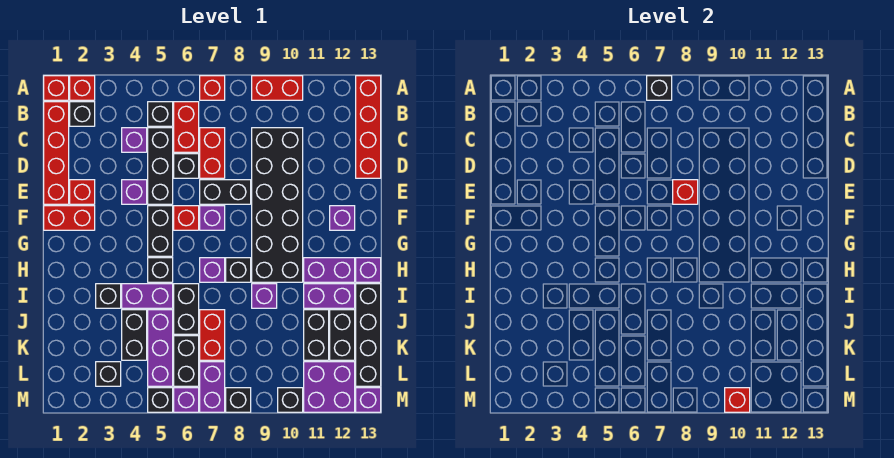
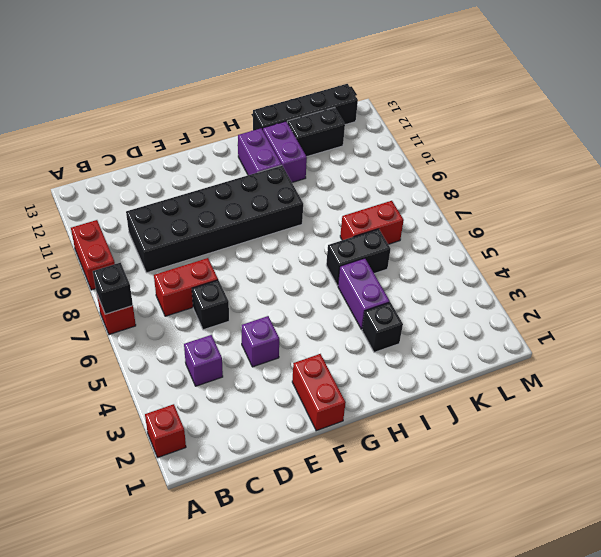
none -> red brick A1 level 1
none -> red brick A13:D13 level 1
none -> red brick B1:E1 level 1
none -> black brick B2 level 1

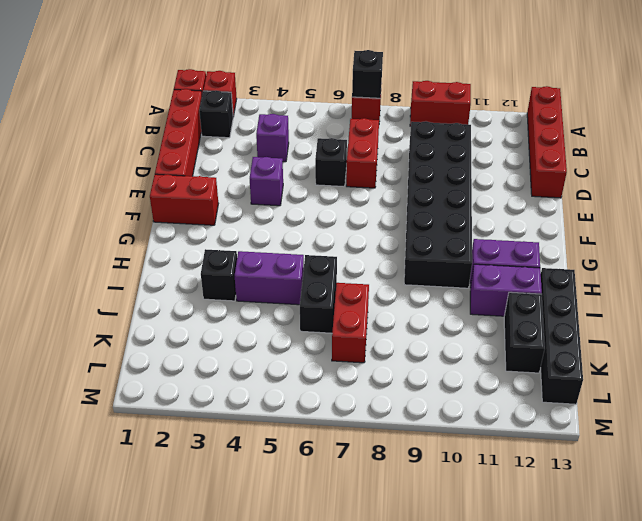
none -> black brick B5 level 1
none -> red brick B6:C6 level 1
none -> black brick C5:E5 level 1
none -> red brick E2 level 1

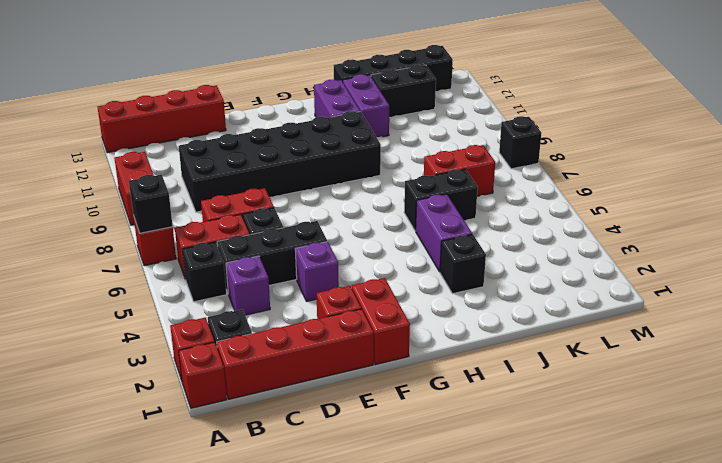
none -> black brick E7:E8 level 1
none -> black brick F5:G5 level 1
none -> red brick F6 level 1
none -> purple brick F7 level 1

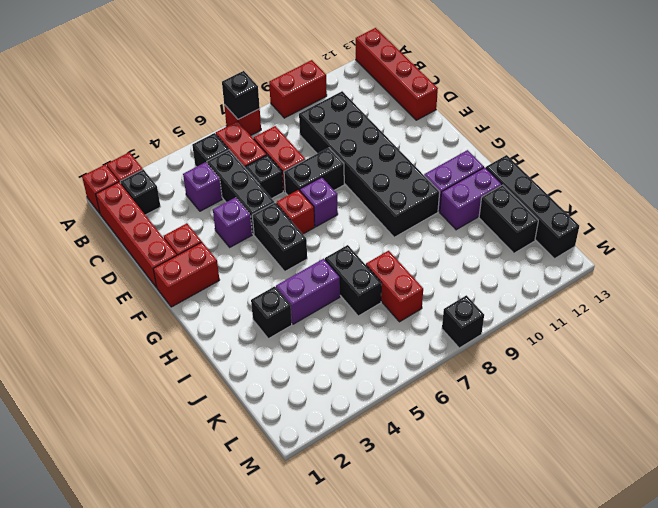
none -> purple brick F12 level 1
none -> black brick H5 level 1
none -> purple brick H7 level 1
none -> black brick H8 level 1

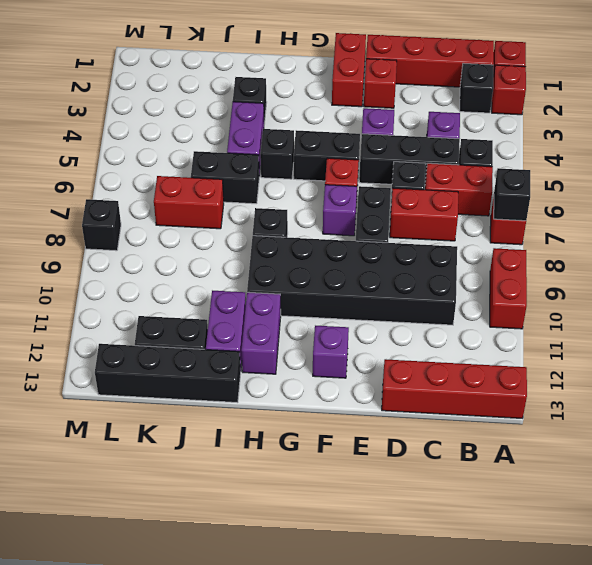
none -> purple brick H7 level 1
none -> purple brick H13 level 1
none -> purple brick I9 level 1
none -> black brick J4:K4 level 1

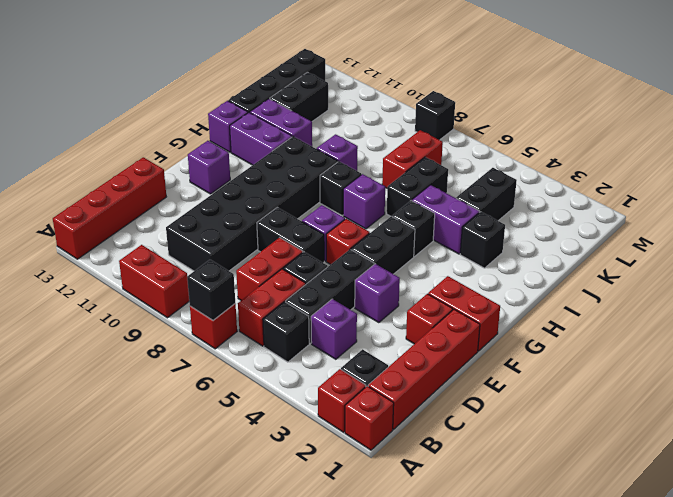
none -> purple brick J5:L5 level 1
none -> black brick J11:K11 level 1
none -> black brick K6:L6 level 1
none -> black brick L3 level 1

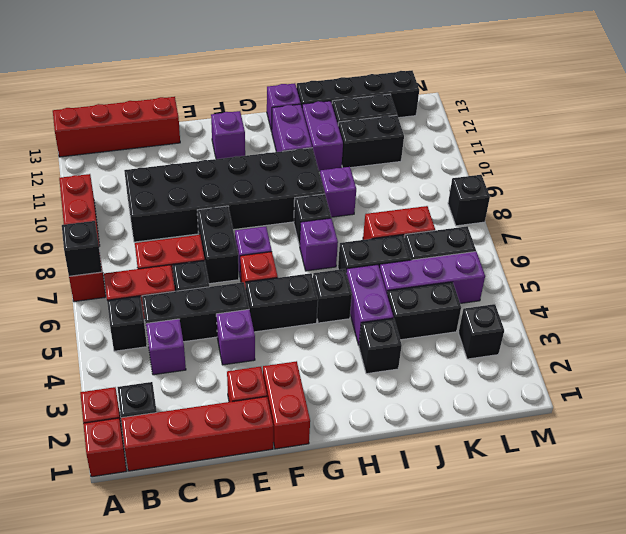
none -> purple brick L7:M7 level 1
none -> purple brick L11:M12 level 1
none -> black brick M5 level 1
none -> purple brick M6 level 1

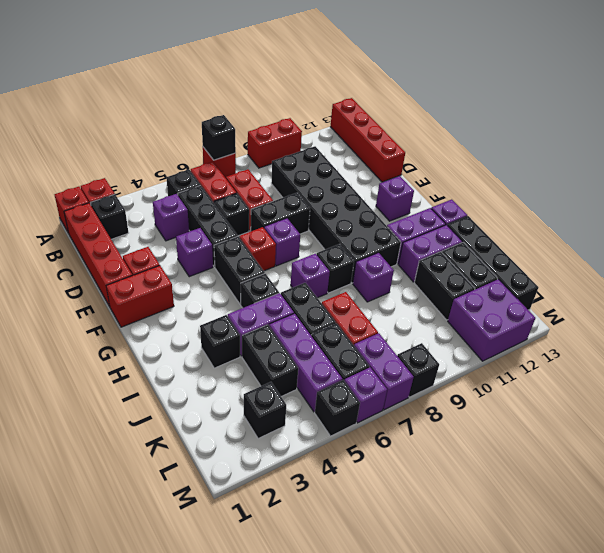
none -> black brick M10 level 1
none -> purple brick M13 level 1
none -> red brick E8 level 2
none -> red brick M10 level 2

